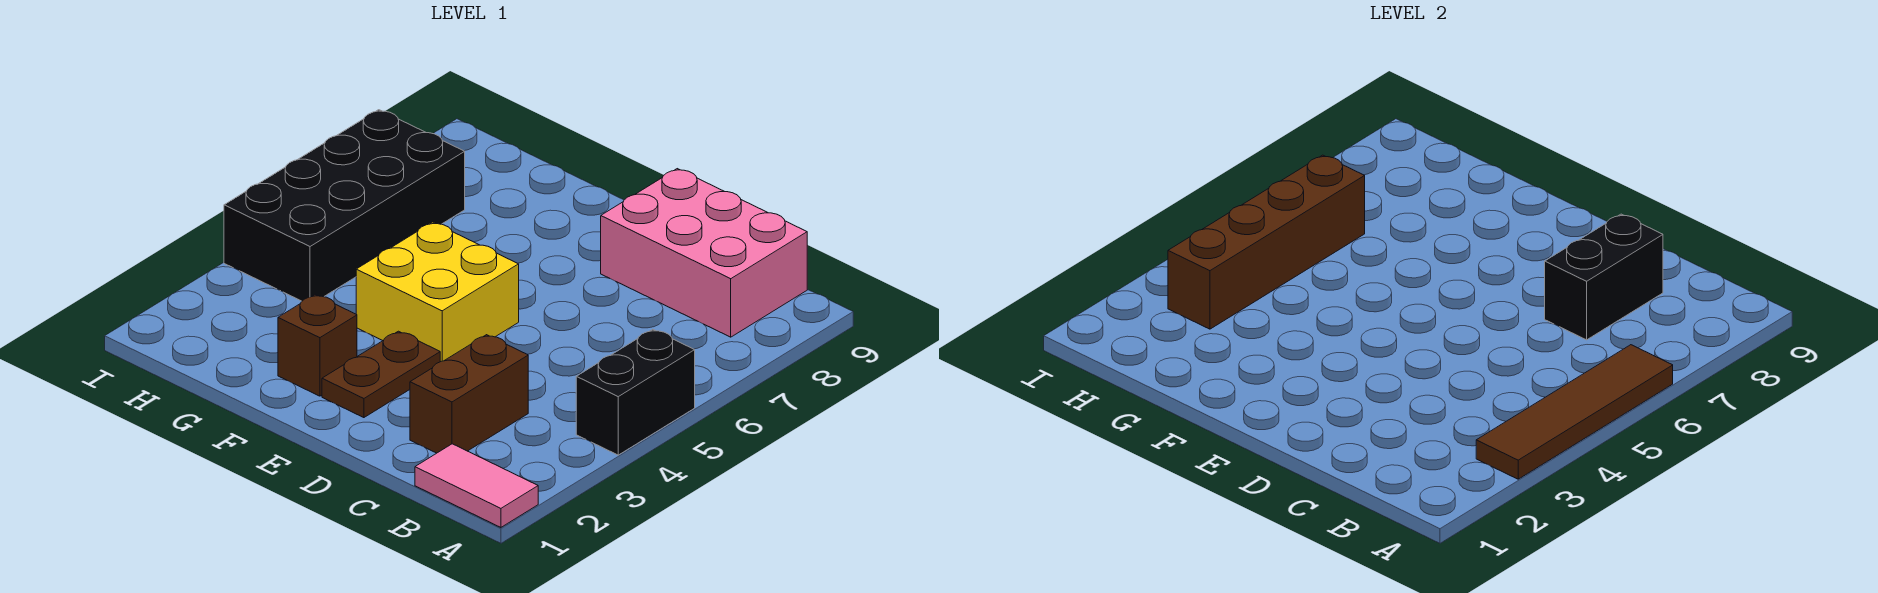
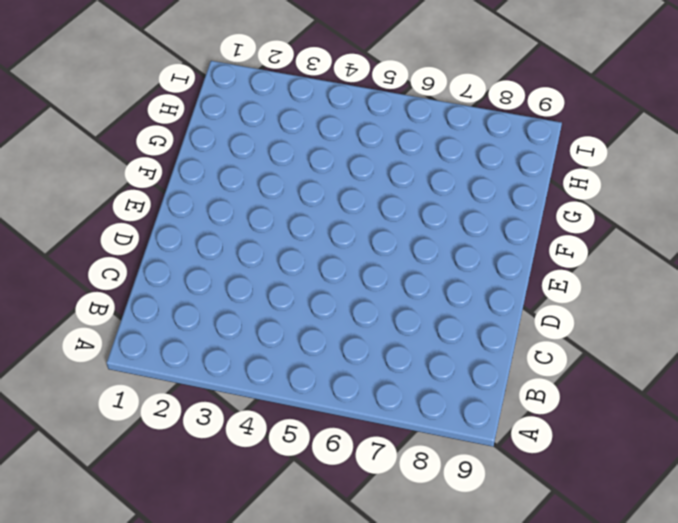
none -> pink tile A1:B1 level 1
none -> black brick A4:A5 level 1

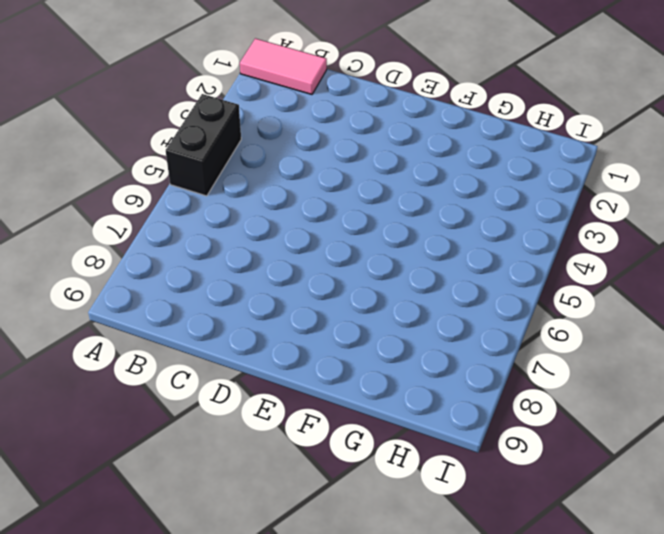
none -> pink brick B8:D9 level 1
none -> brown brick C2:C3 level 1

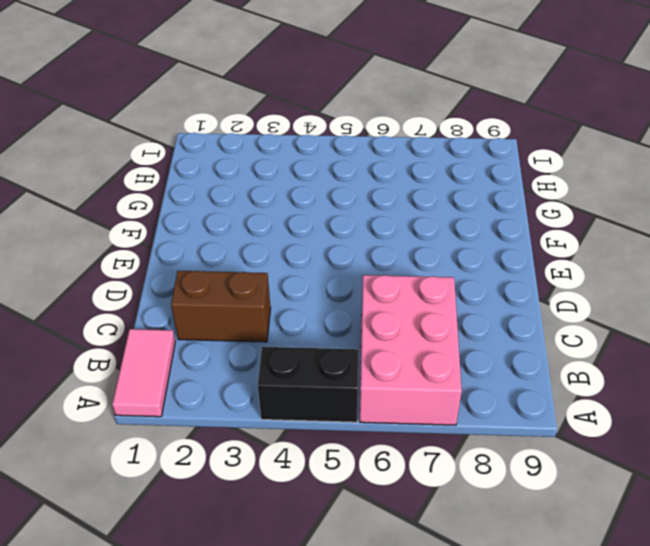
pink brick A6:C7 level 1 -> pink brick B8:D9 level 1
none -> brown plate E2:E3 level 1
none -> yellow brick E4:F5 level 1

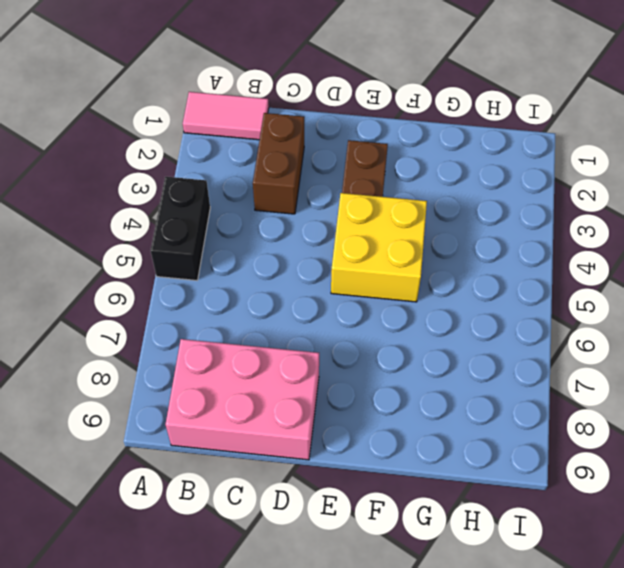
none -> brown brick F2 level 1
none -> black brick H4:I7 level 1

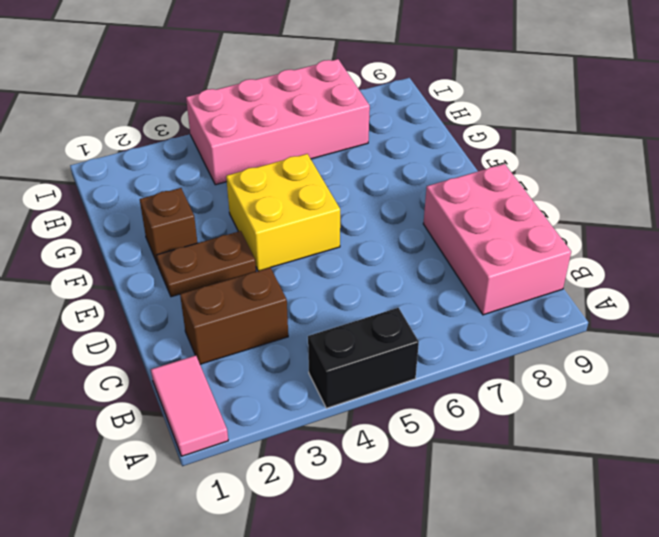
pink brick H4:I7 level 1 -> black brick H4:I7 level 1
none -> brown tile A3:A6 level 2
none -> black brick C7:C8 level 2

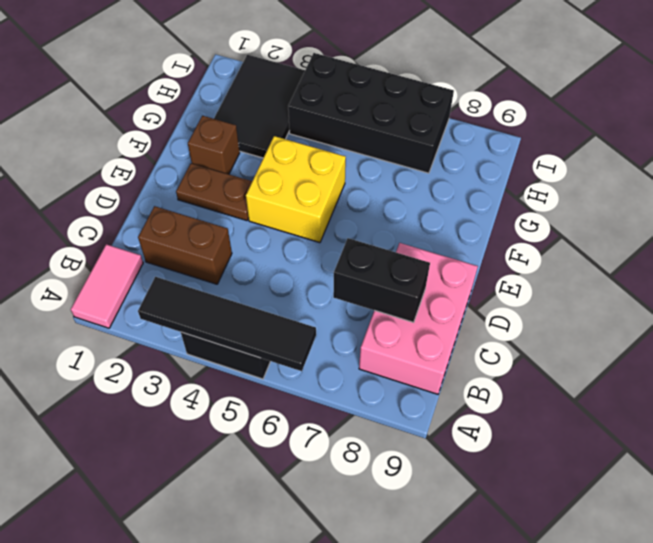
black tile A3:A6 level 2 -> brown tile A3:A6 level 2
black tile G2:I3 level 1 -> none
none -> brown brick H3:H6 level 2

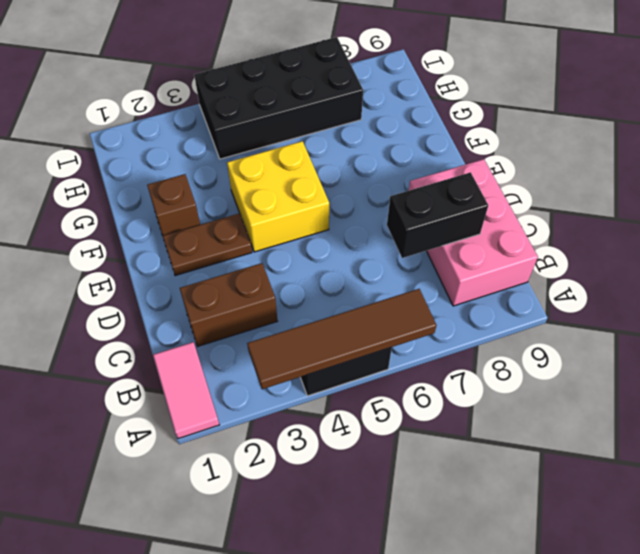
none -> brown brick H3:H6 level 2

